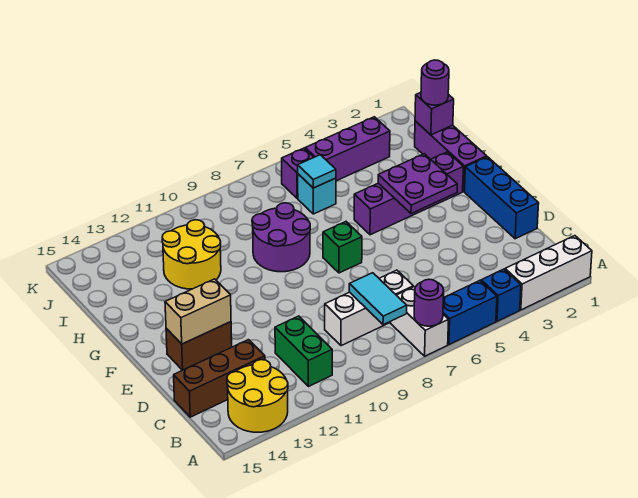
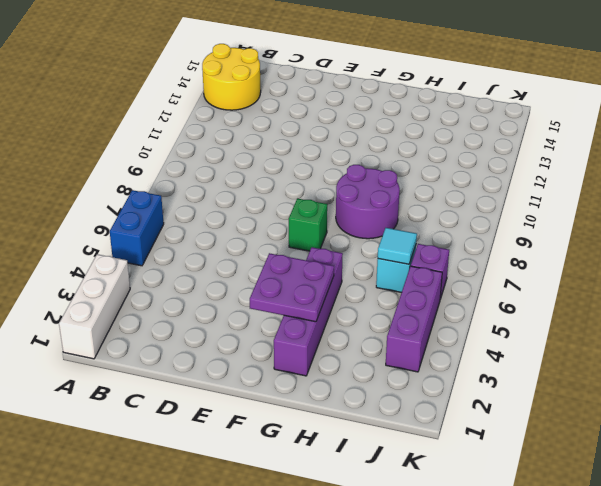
none -> blue brick A4 level 1
none -> white brick A7:B7 level 1
none -> green brick B11:C11 level 1

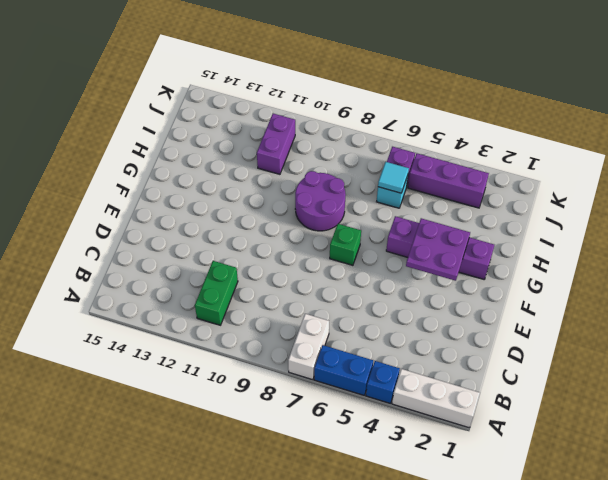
purple brick I11:J11 level 1 -> yellow round brick H11:I12 level 1
none -> yellow round brick A13:B14 level 1
none -> white brick C7:C9 level 1
none -> brown brick C13:C15 level 1

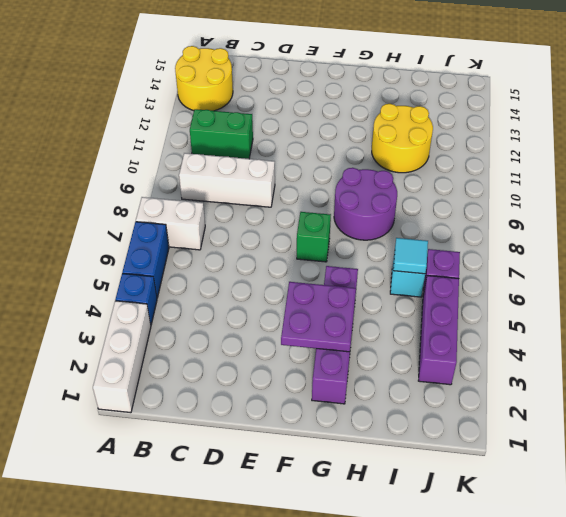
white brick B9:D9 level 1 -> white brick C7:C9 level 1
none -> brown brick C13:C15 level 1
none -> blue brick D1:F1 level 1
none -> brown brick E13:E14 level 1

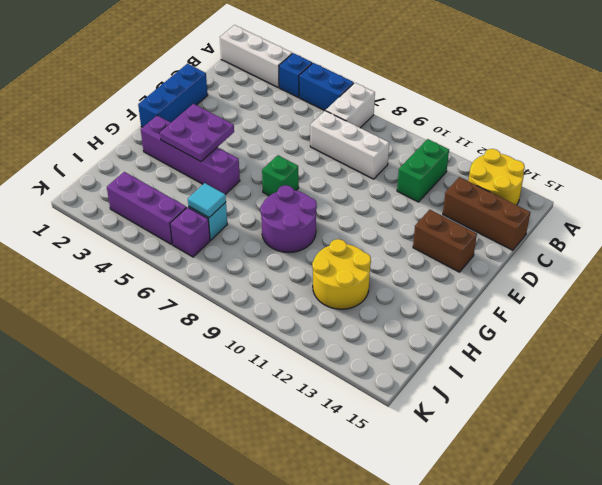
none -> purple brick G1:I1 level 1
none -> purple round brick A7 level 2
none -> cyan tile B8:C8 level 2

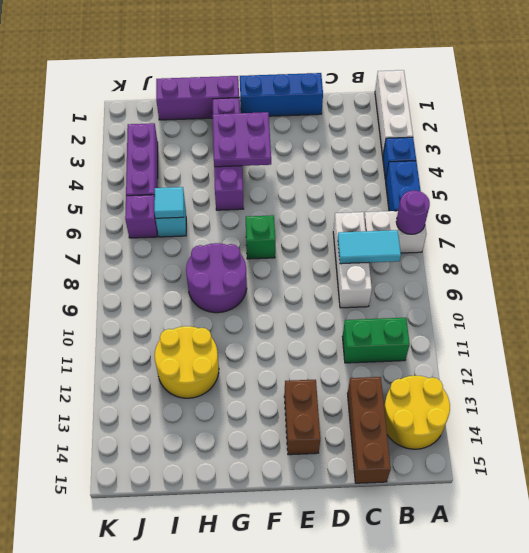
none -> tan brick E13:E14 level 2
none -> purple brick I1 level 2
none -> purple round brick I1 level 3

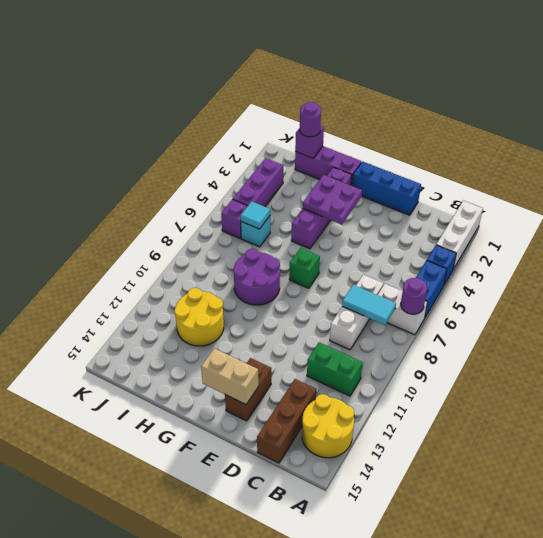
tan brick E14:F14 level 2 -> tan brick E13:E14 level 2

